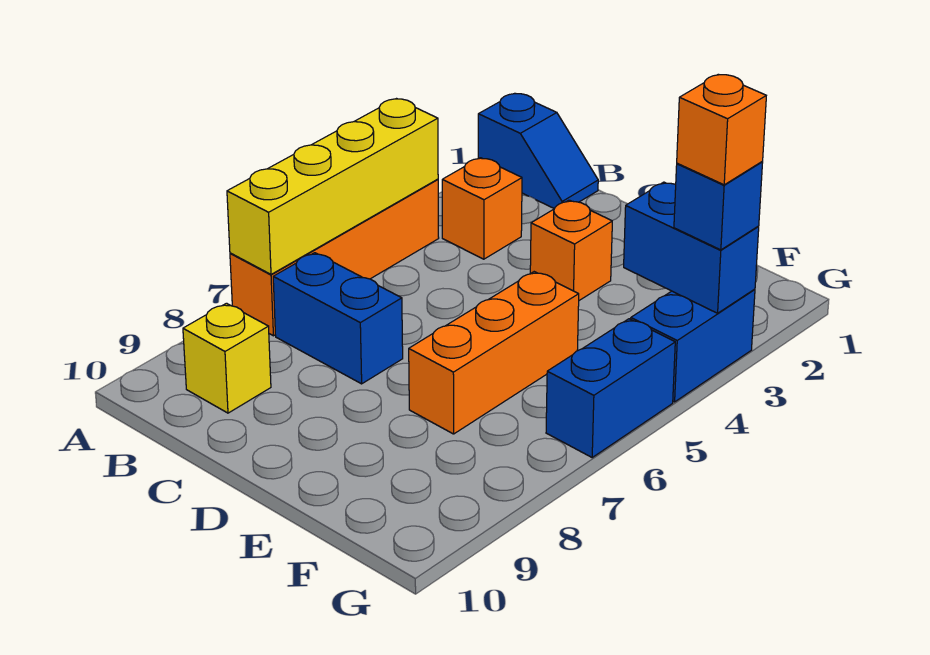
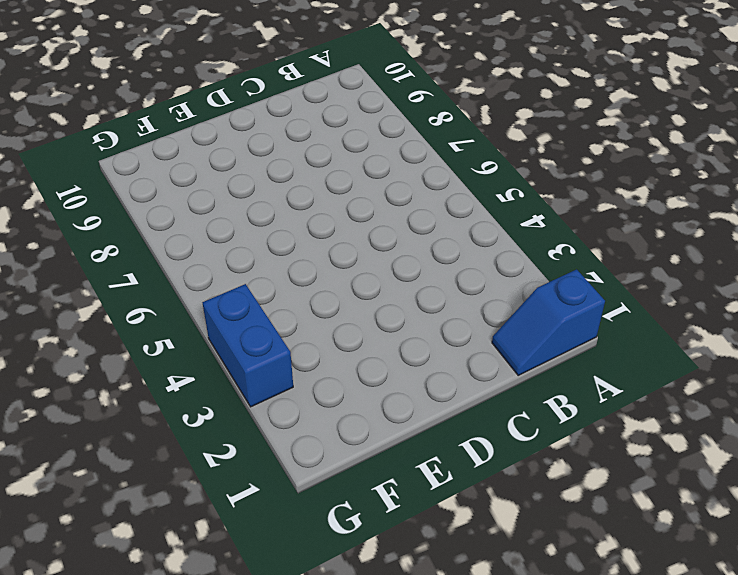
none -> orange brick A4:A7 level 1
none -> orange brick B3 level 1
none -> blue brick B7:C7 level 1

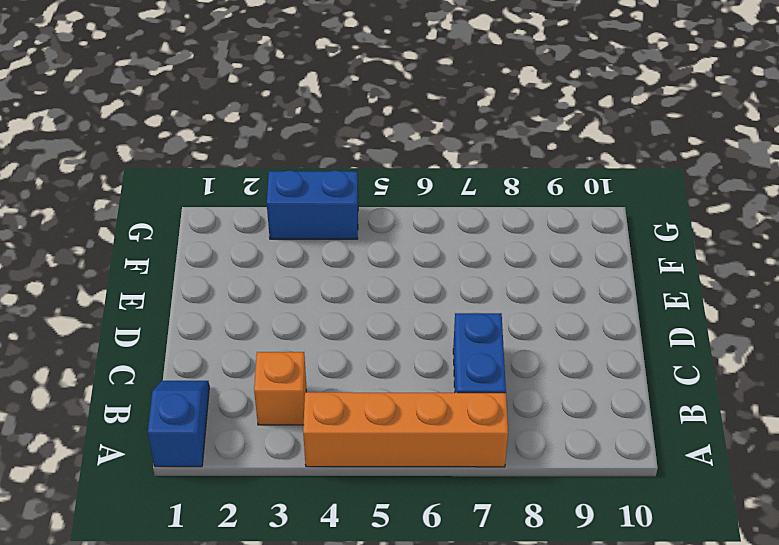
none -> yellow brick B9 level 1
none -> orange brick D3 level 1
none -> orange brick E5:E7 level 1

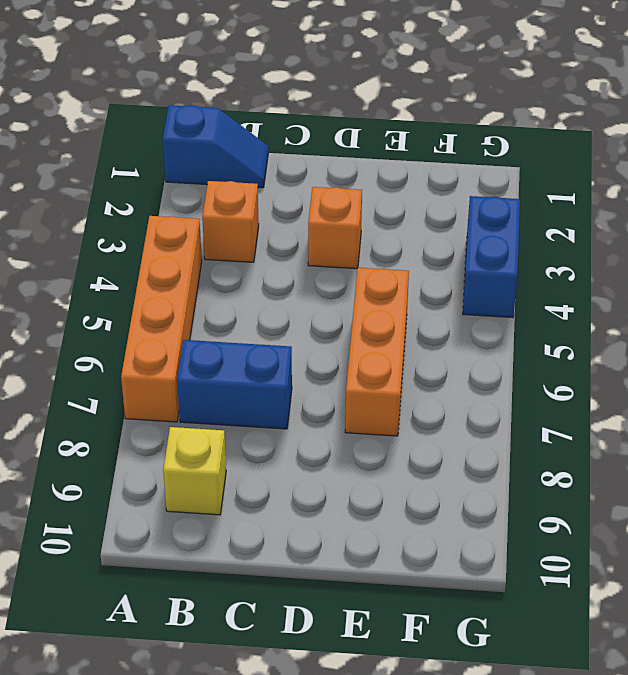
none -> blue brick G5:G6 level 1
none -> yellow brick A4:A7 level 2
none -> blue brick F3:G3 level 2

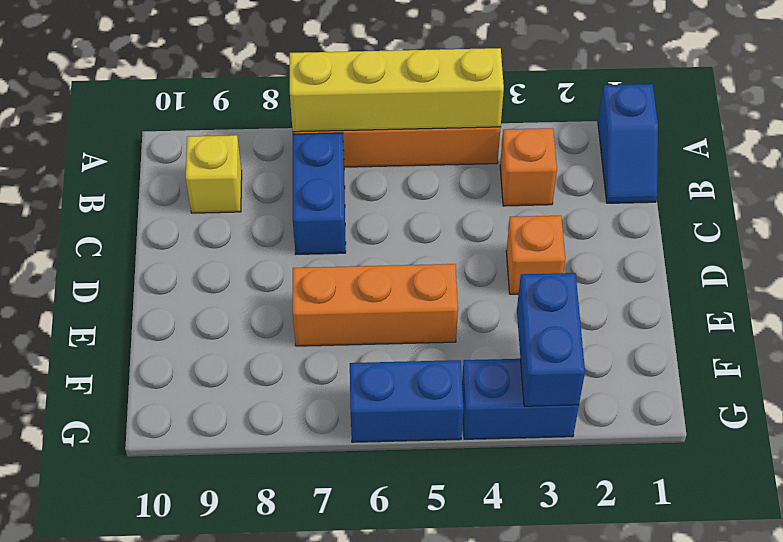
none -> blue brick G3 level 3
none -> orange brick G3 level 4

